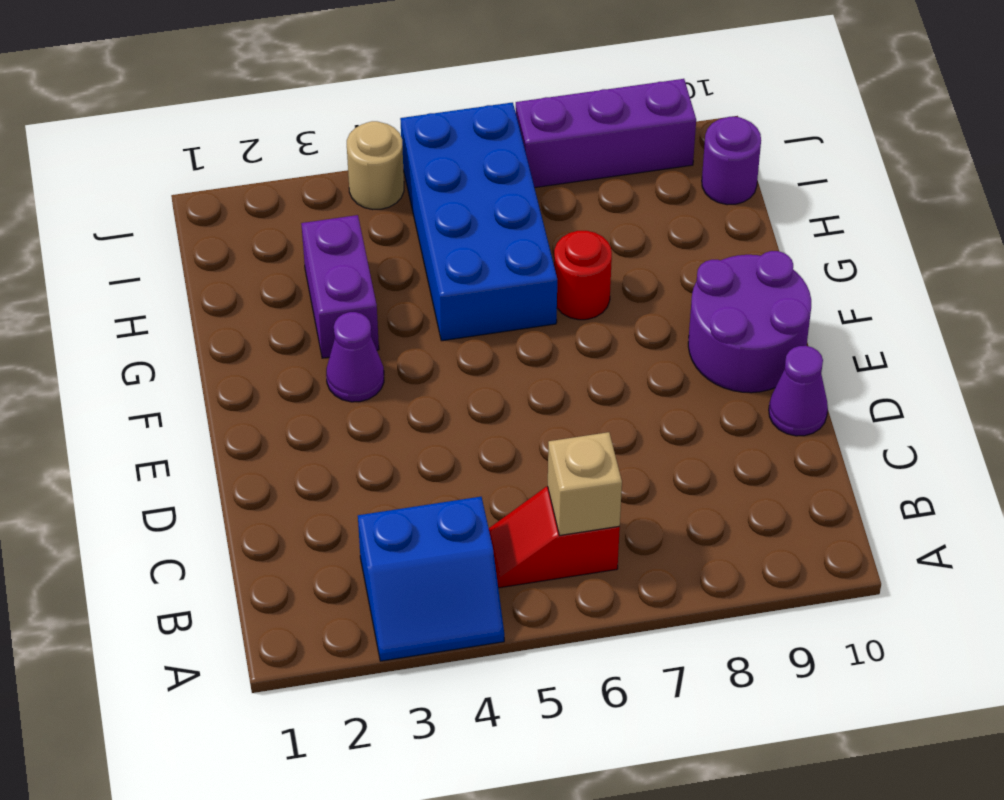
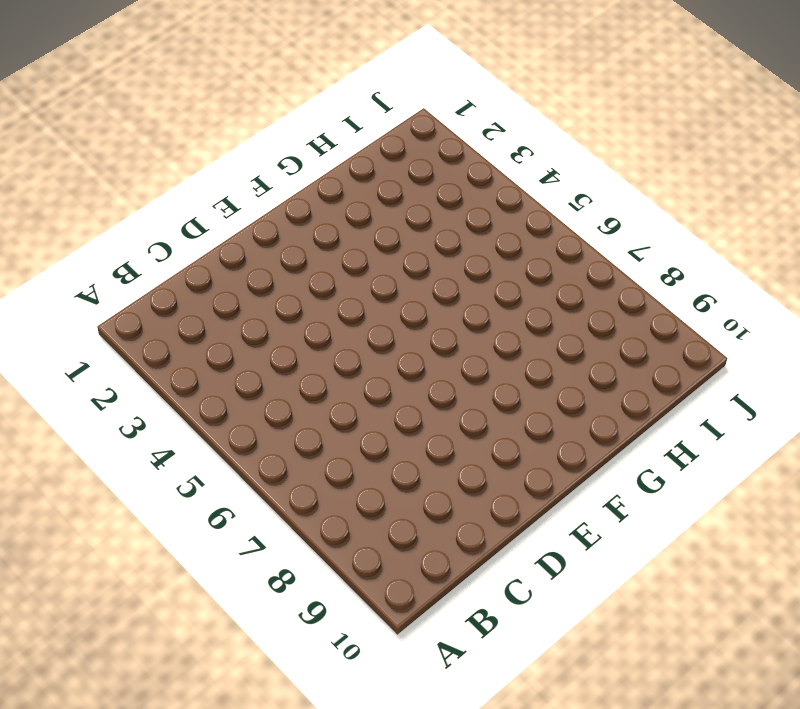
none -> blue slope A3:B4 level 1 top B
none -> red slope B5:B6 level 1 top 6
none -> purple cone D10 level 1

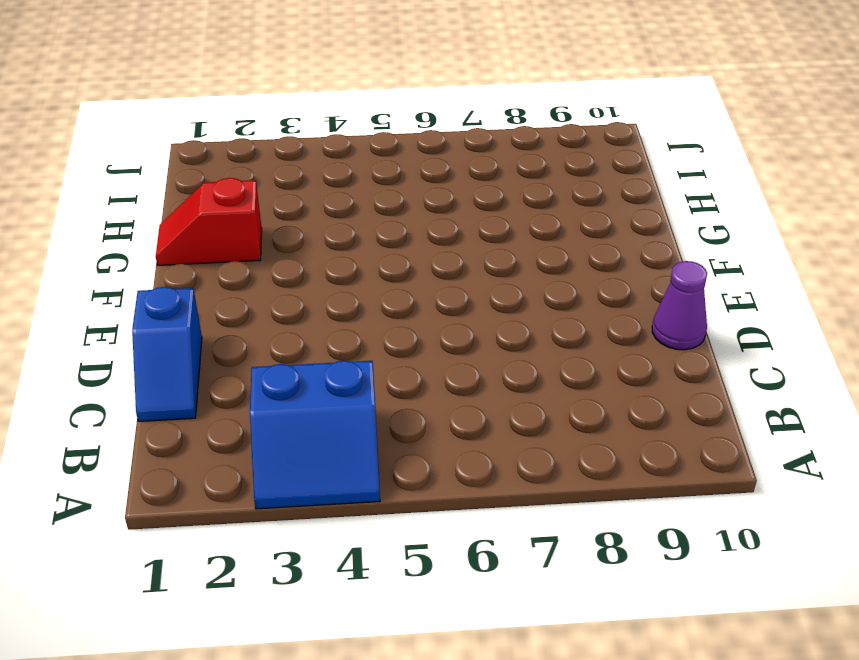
blue slope C1:D1 level 1 top D -> none
red slope G1:G2 level 1 top 2 -> red slope B5:B6 level 1 top 6
none -> purple round brick E9:F10 level 1
none -> purple cone F3 level 1
none -> purple brick G3:H3 level 1

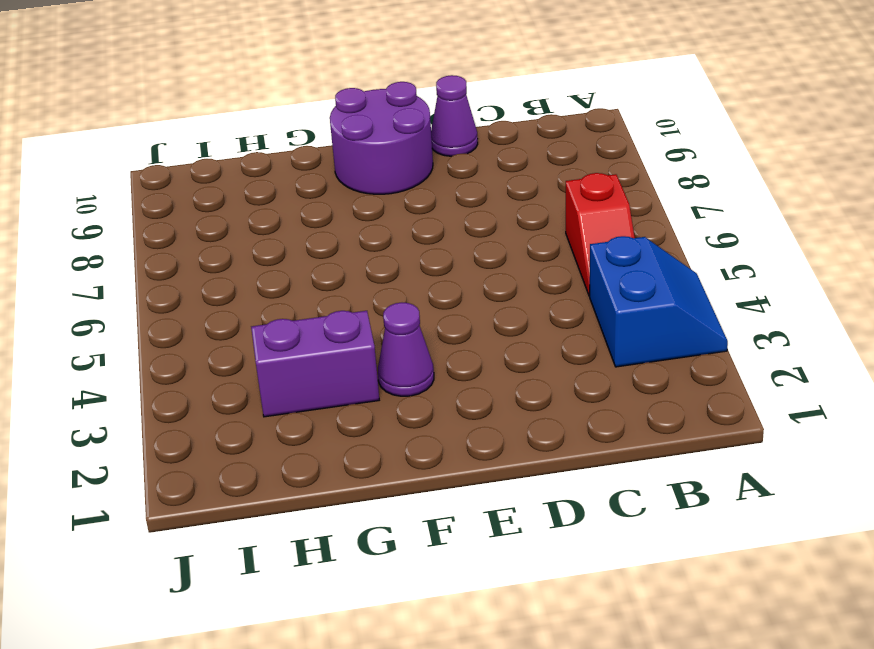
none -> blue brick G5:J6 level 1
none -> red round brick G7 level 1
none -> purple round brick I10 level 1

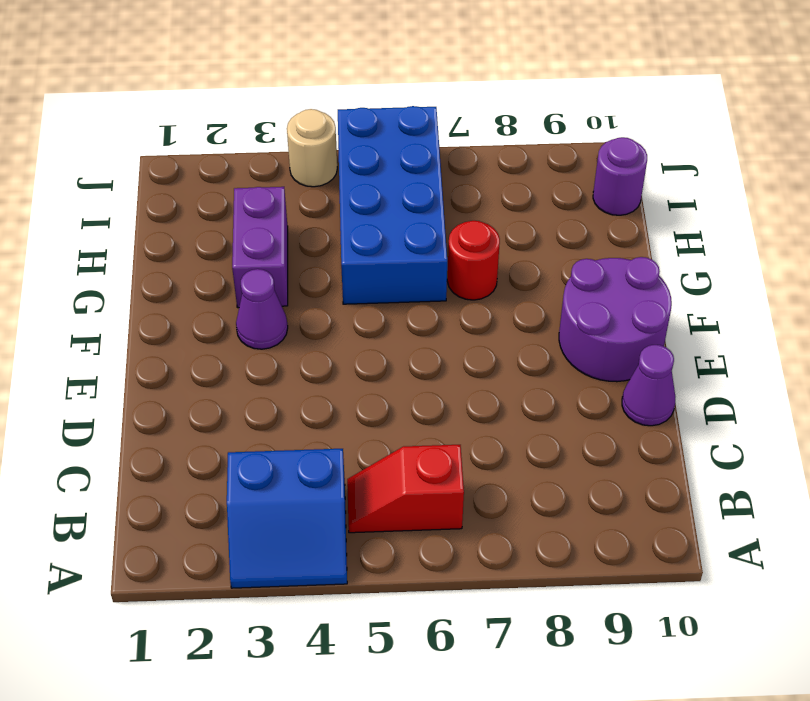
none -> purple brick J7:J9 level 1
none -> tan brick B6 level 2

